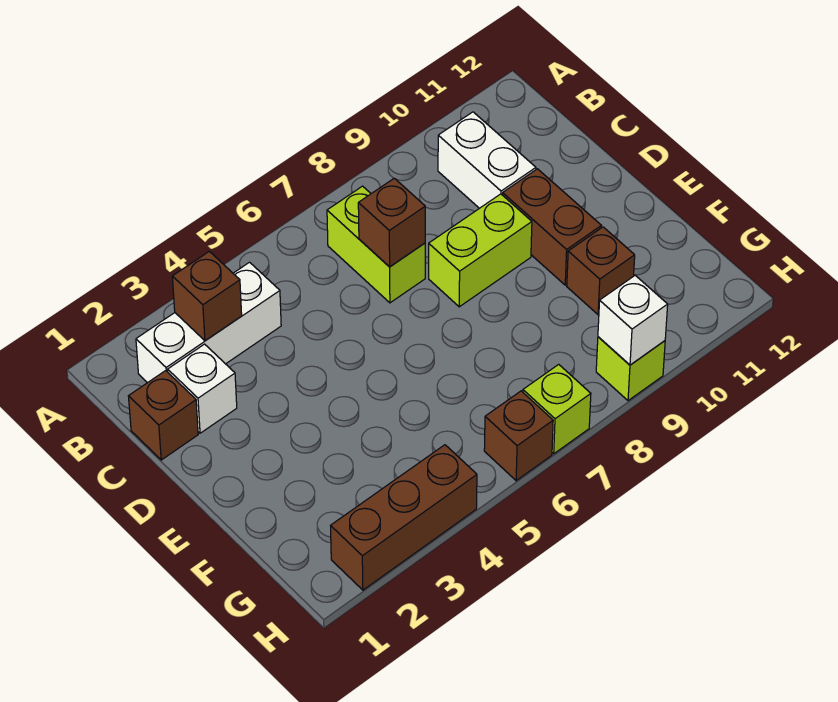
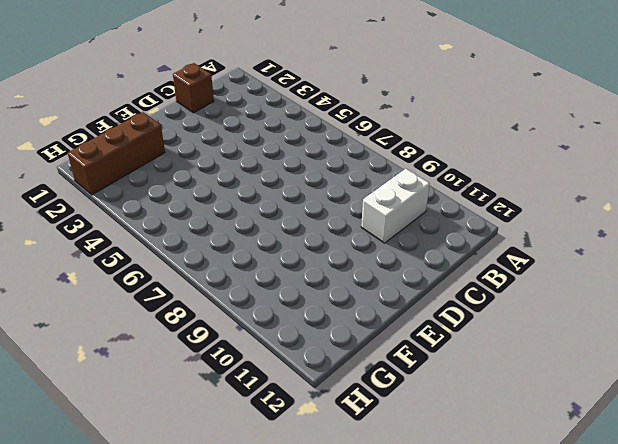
brown brick F2:H2 level 1 -> brown brick H2:H4 level 1
none -> white brick B2:B4 level 1
none -> lime brick B7:C7 level 1
none -> white brick C2 level 1

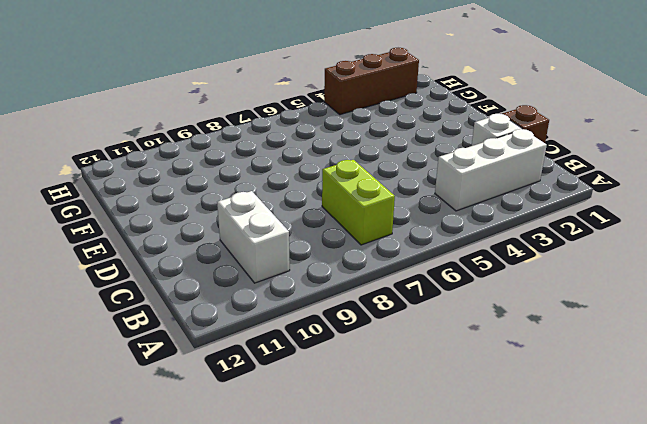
none -> lime brick D8:D9 level 1
none -> brown brick D10:E10 level 1
none -> brown brick F10 level 1

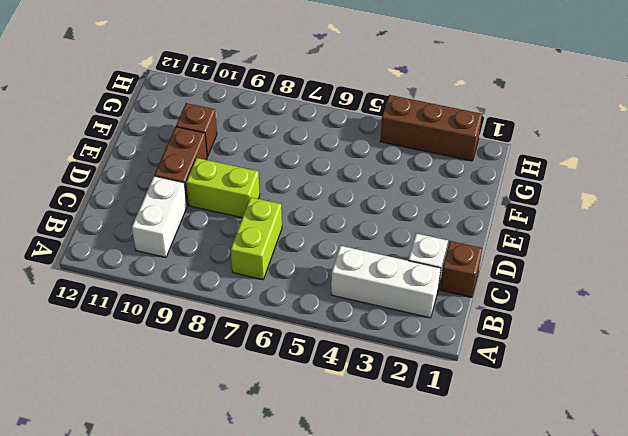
none -> brown brick H6 level 1
none -> lime brick H7 level 1
none -> lime brick H9 level 1

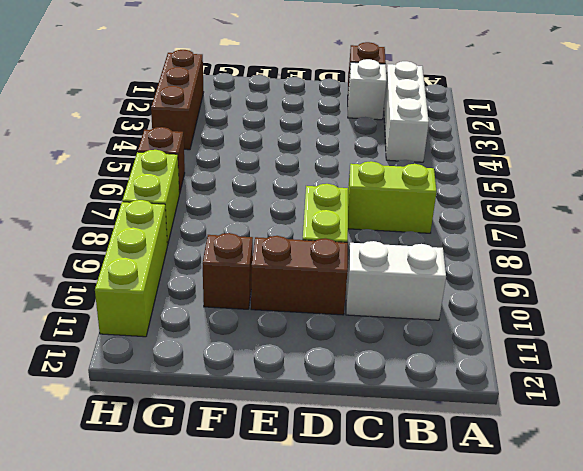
lime brick H7:H8 level 1 -> lime brick H7 level 1
lime brick H9:H11 level 1 -> lime brick H9 level 1
none -> brown brick B3 level 2
none -> brown brick C7 level 2
none -> white brick H9 level 2

